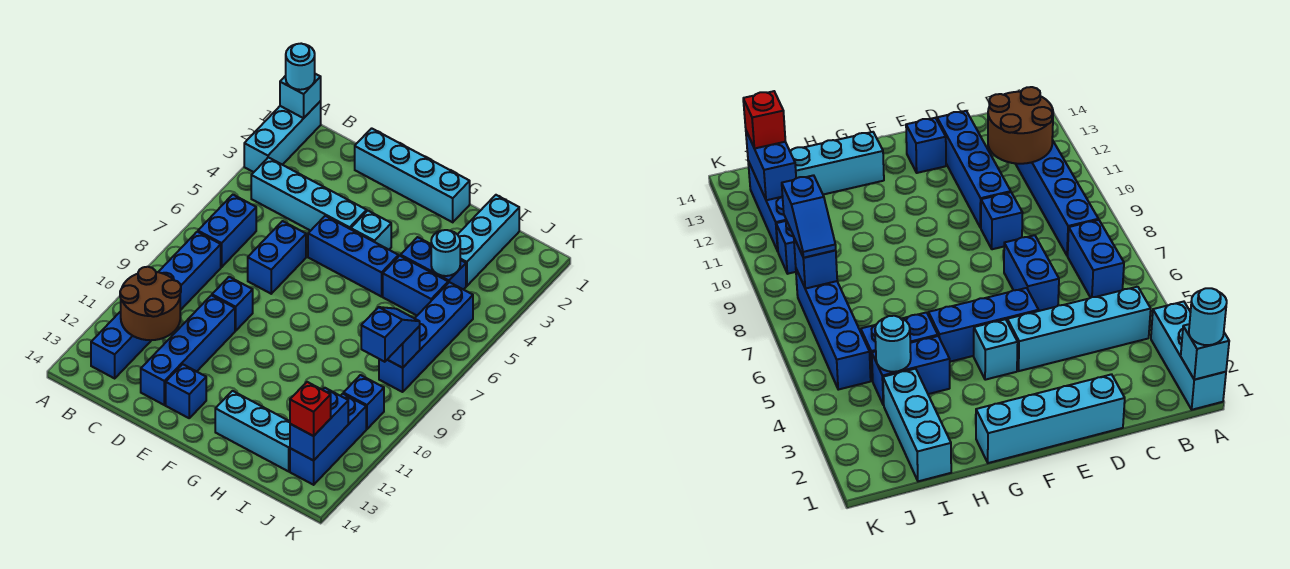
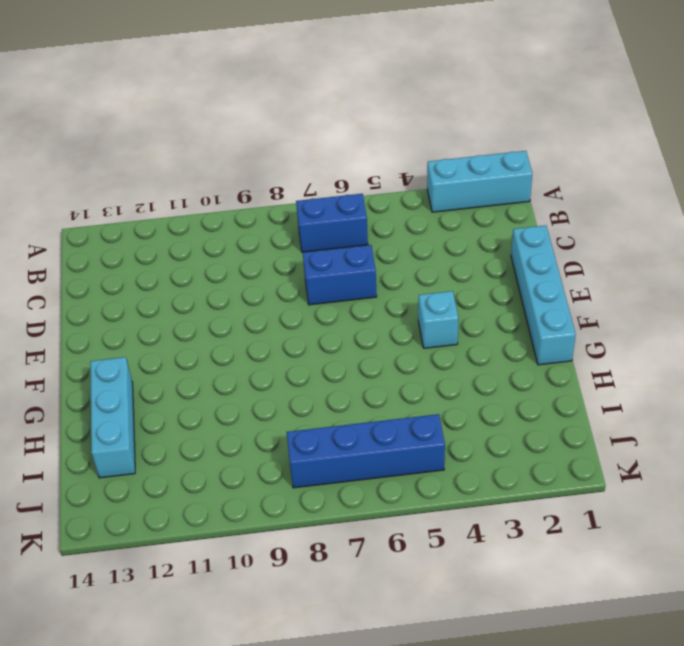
none -> cyan brick B4:E4 level 1
none -> blue brick B8:B13 level 1
none -> blue brick D9 level 1

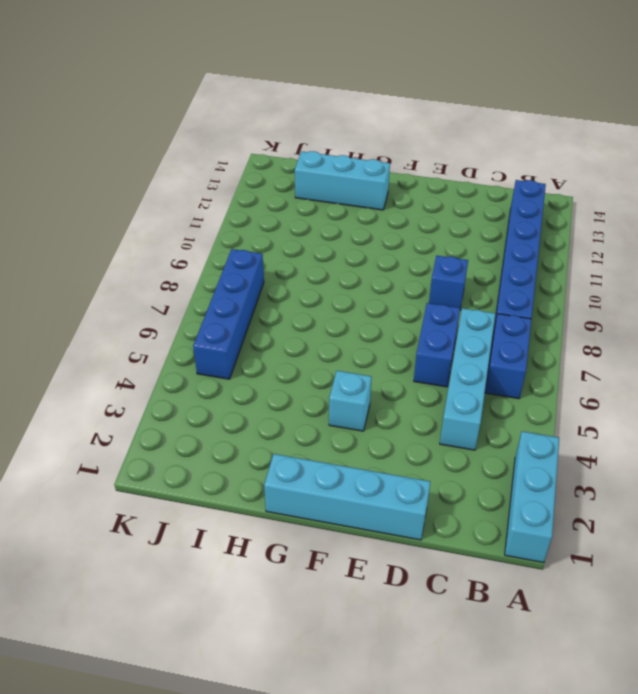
cyan brick C4:C7 level 1 -> cyan brick B4:E4 level 1
none -> blue brick D10:D13 level 1
none -> blue brick E5:G5 level 1
none -> blue brick E13 level 1

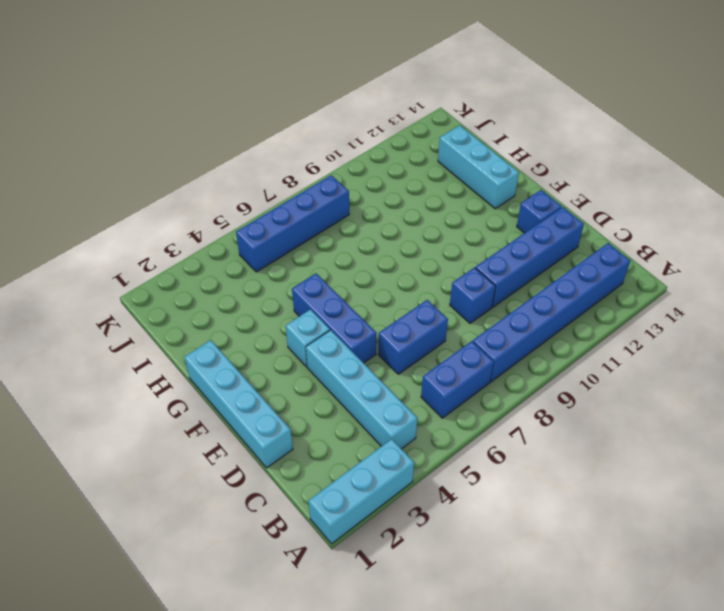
none -> blue brick H4:I4 level 1
none -> blue brick H5:I5 level 1
none -> cyan brick I1:I3 level 1

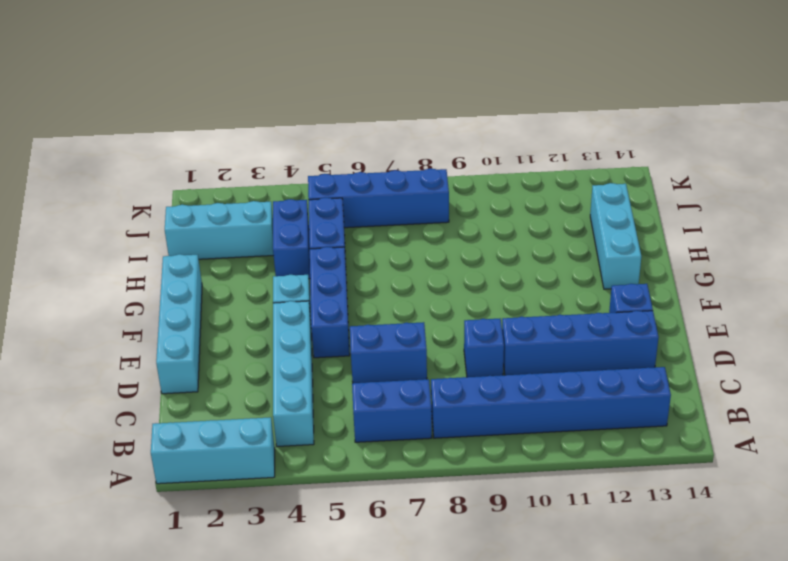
none -> blue brick J10 level 1
none -> blue brick J11:J13 level 1
none -> cyan brick A1 level 2

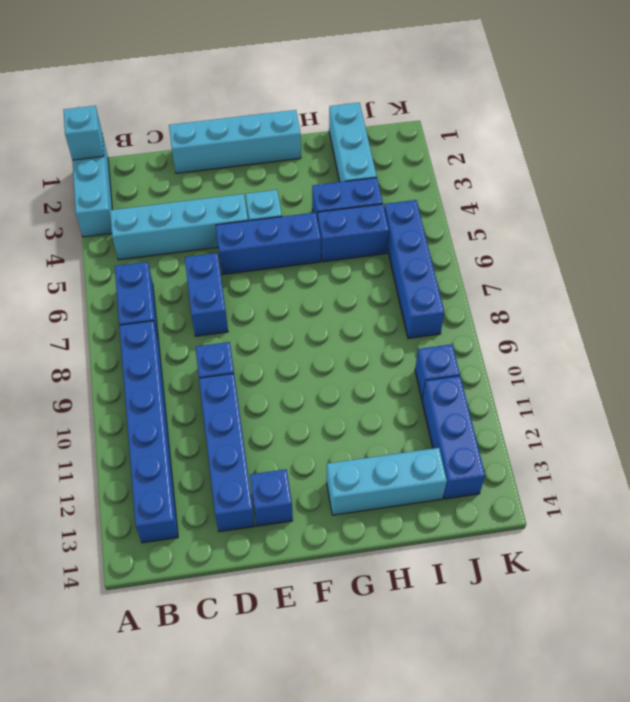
none -> brown round brick B11:C12 level 2
none -> cyan round brick I4 level 2
none -> blue brick J8 level 2

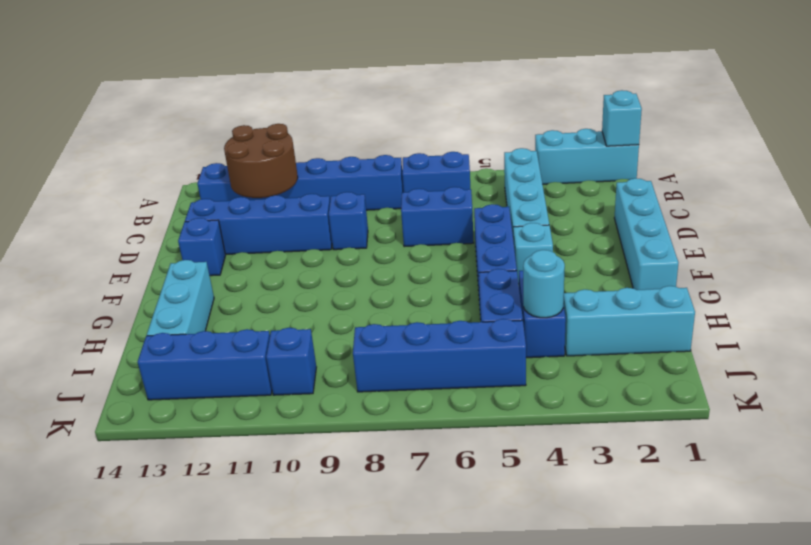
none -> blue brick J8 level 2
none -> blue brick J12:J13 level 2
none -> cyan round brick A1 level 3

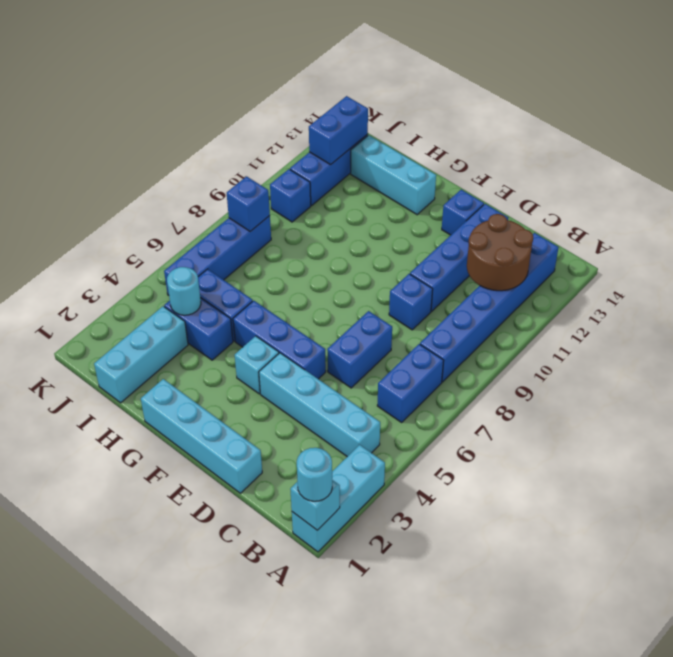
none -> blue slope J8:J9 level 3 top 9
none -> red brick J13 level 3

